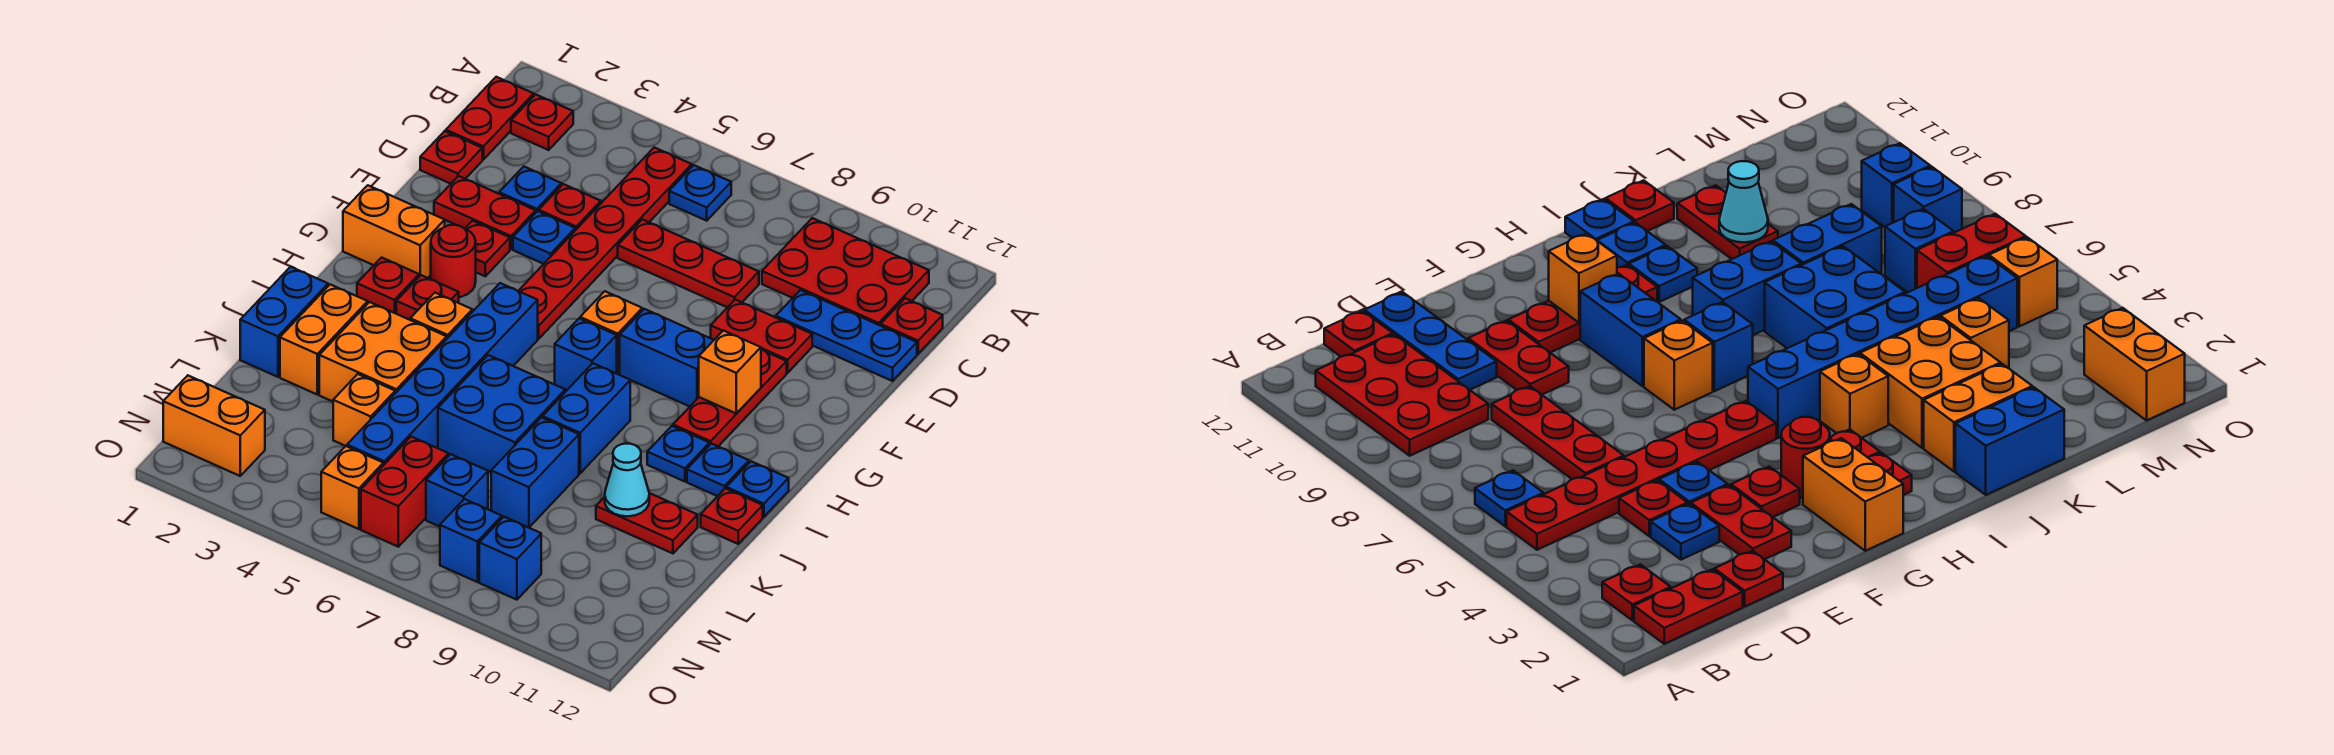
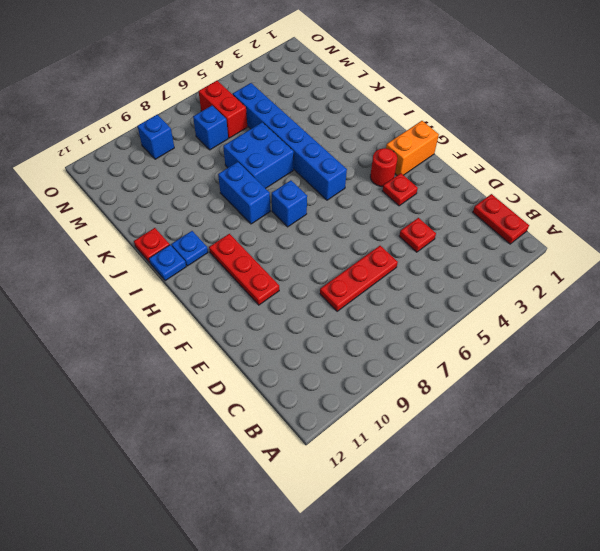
none -> red plate B2 level 1
none -> red plate B5:G5 level 1
none -> blue plate B6 level 1
none -> red plate B9:C11 level 1

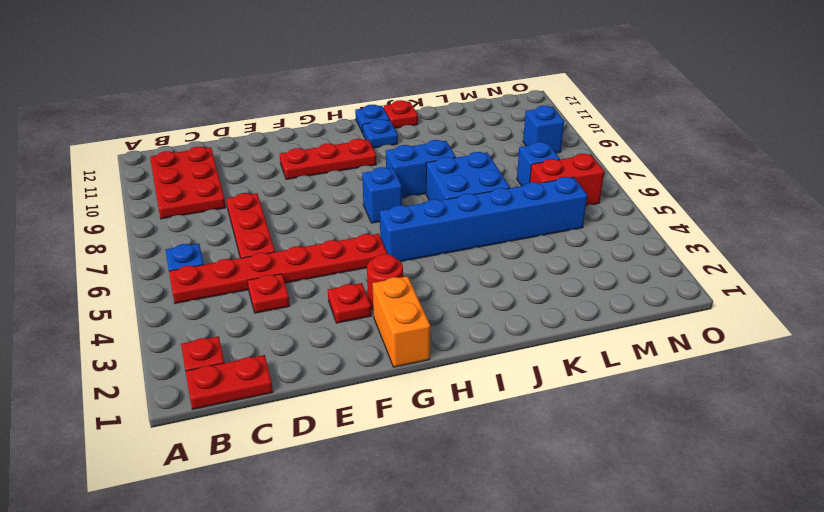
none -> red plate C12 level 1
none -> red plate D1 level 1
none -> blue plate D3 level 1
none -> blue plate D10:D12 level 1

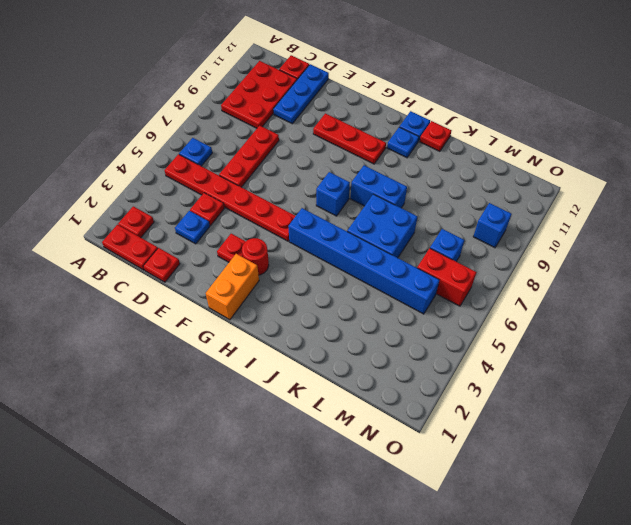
none -> red plate E2:E3 level 1
none -> blue plate E4 level 1
none -> red plate E9:E10 level 1
none -> orange brick G7 level 1

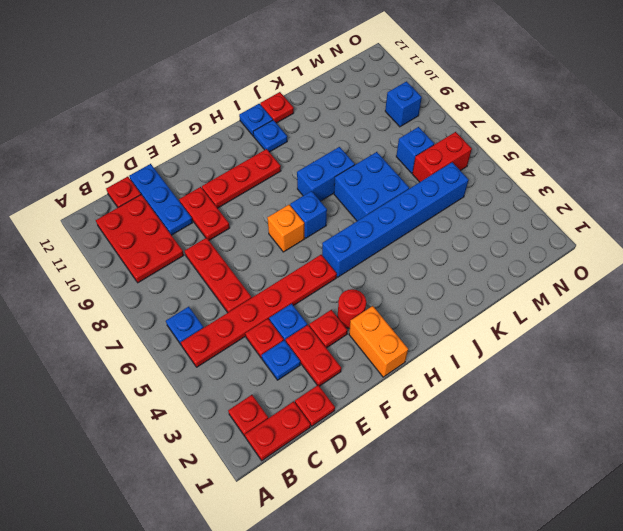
none -> blue brick G8:G9 level 1
none -> red plate H2 level 1
none -> red plate H3 level 1
none -> orange brick I4 level 1

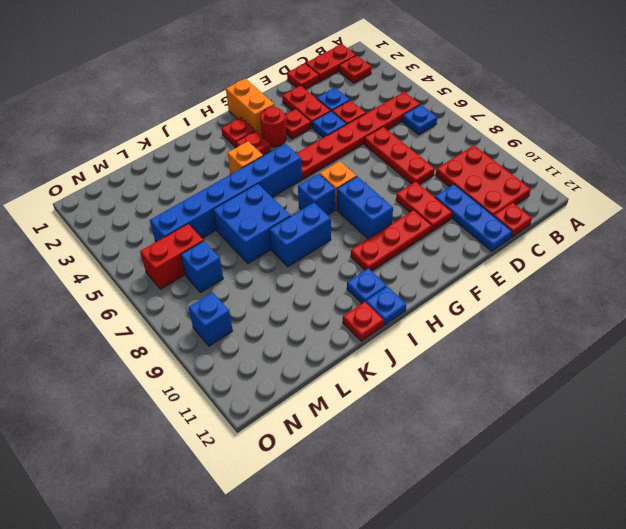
none -> blue plate I10 level 1
none -> blue brick J1:K1 level 1
none -> orange brick J2:K2 level 1
none -> orange brick J3:K4 level 1

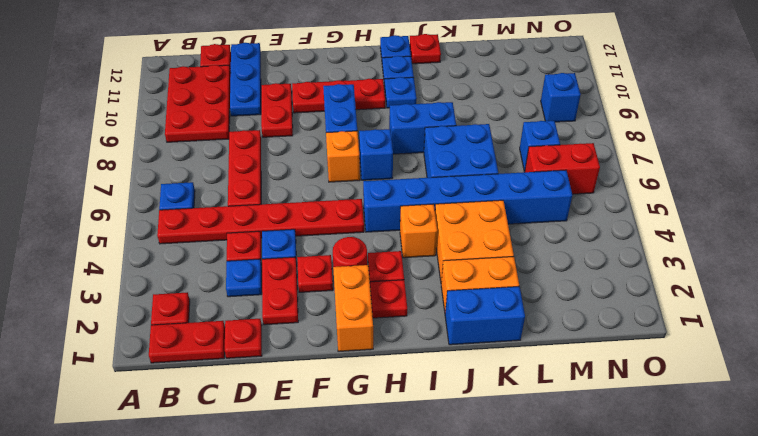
none -> blue brick K8:L8 level 1
none -> red plate K10:K11 level 1
none -> orange brick L4 level 1
none -> orange brick N1:N2 level 1

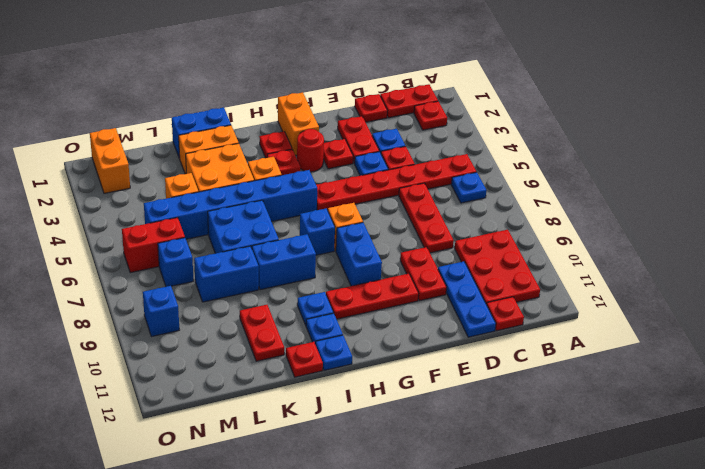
none -> orange brick N5 level 1
none -> blue brick N8 level 1
none -> orange brick G10 level 2
none -> cyan cone K10 level 2

